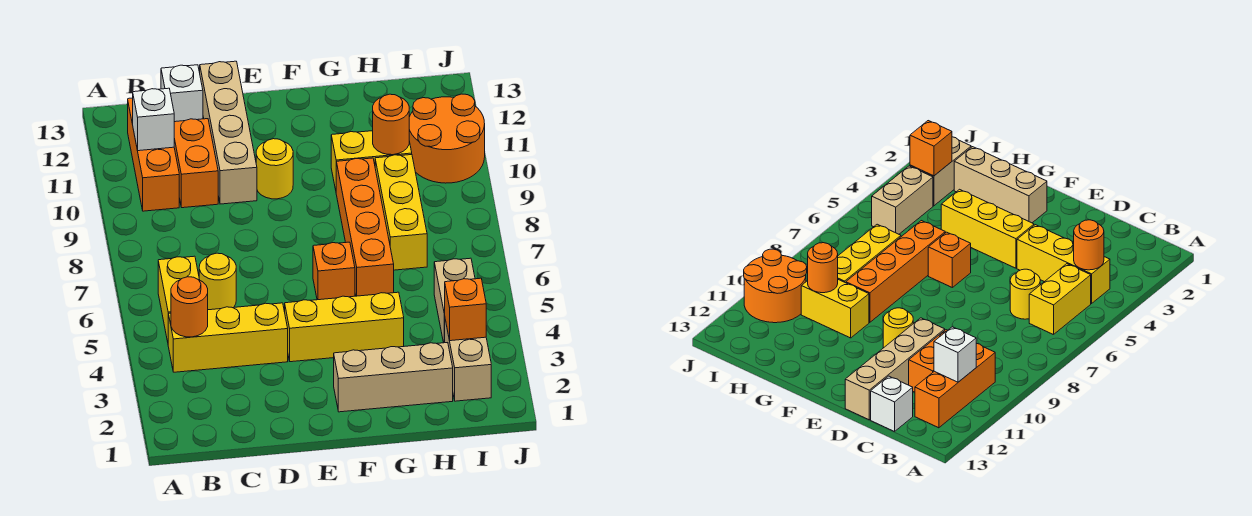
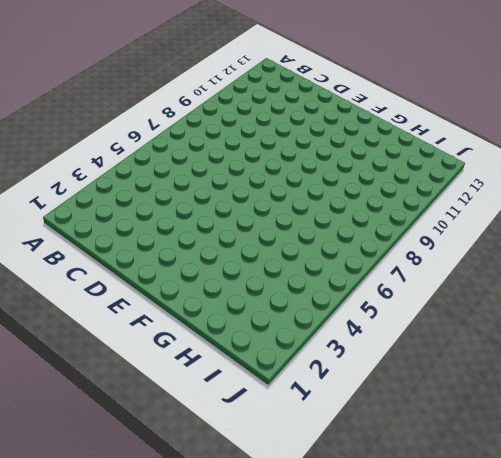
none -> yellow brick B4:D4 level 1
none -> yellow brick B5:B6 level 1
none -> orange brick B10:B12 level 1

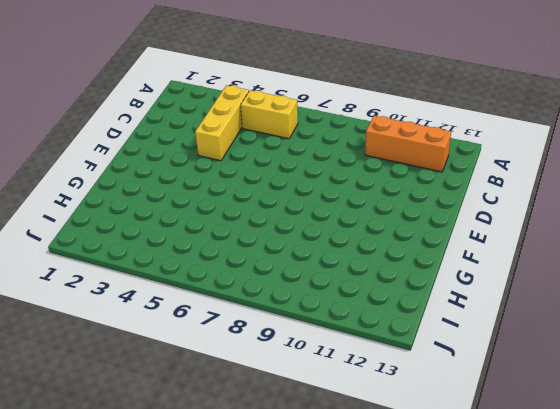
none -> yellow round brick C6 level 1
none -> orange brick C10:C11 level 1
none -> white brick C13 level 1

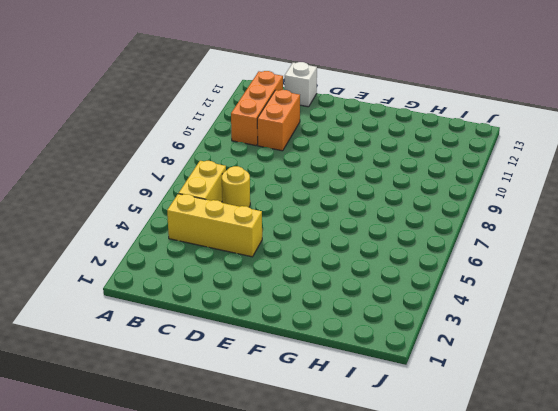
none -> tan brick D10:D13 level 1
none -> yellow brick E4:G4 level 1
none -> yellow round brick E10 level 1

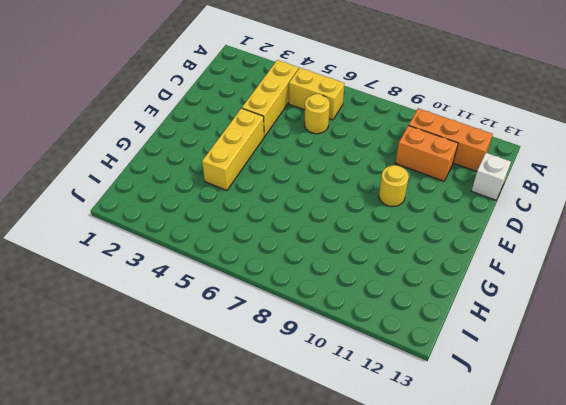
none -> tan brick D10:D13 level 1
none -> tan brick F2:H2 level 1
none -> orange brick F6 level 1

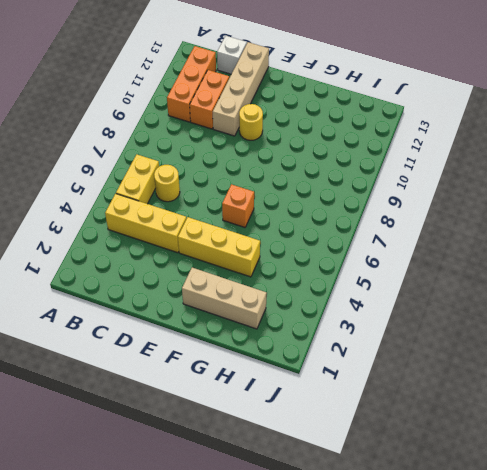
none -> orange brick G6:G9 level 1
none -> yellow brick G10:H10 level 1
none -> yellow brick H7:H9 level 1

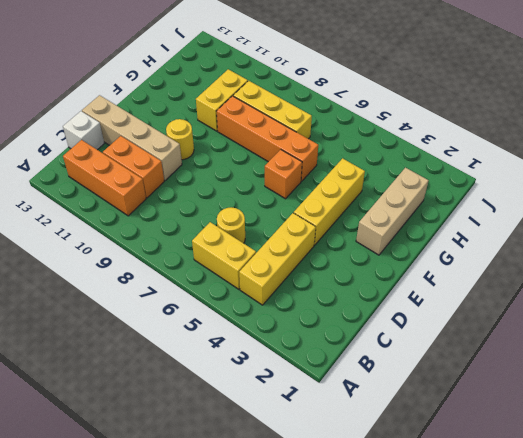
none -> tan brick I2:I3 level 1
none -> tan brick I4:I5 level 1
none -> orange round brick I10:J11 level 1

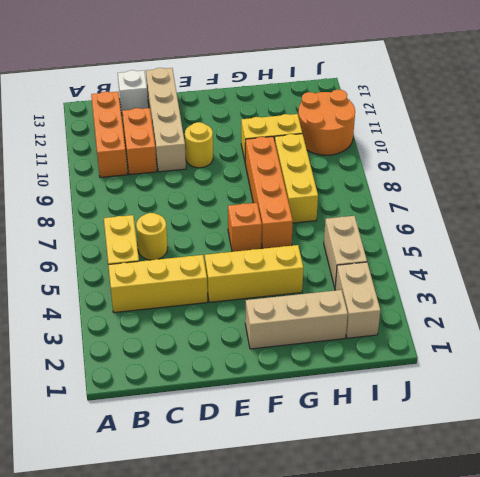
none -> orange round brick B4 level 2
none -> white brick B11 level 2
none -> orange round brick H10 level 2

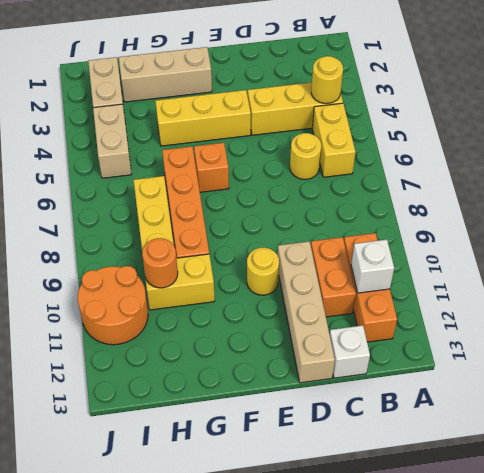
yellow round brick B4 level 2 -> orange round brick B4 level 2
none -> orange brick I3 level 2

